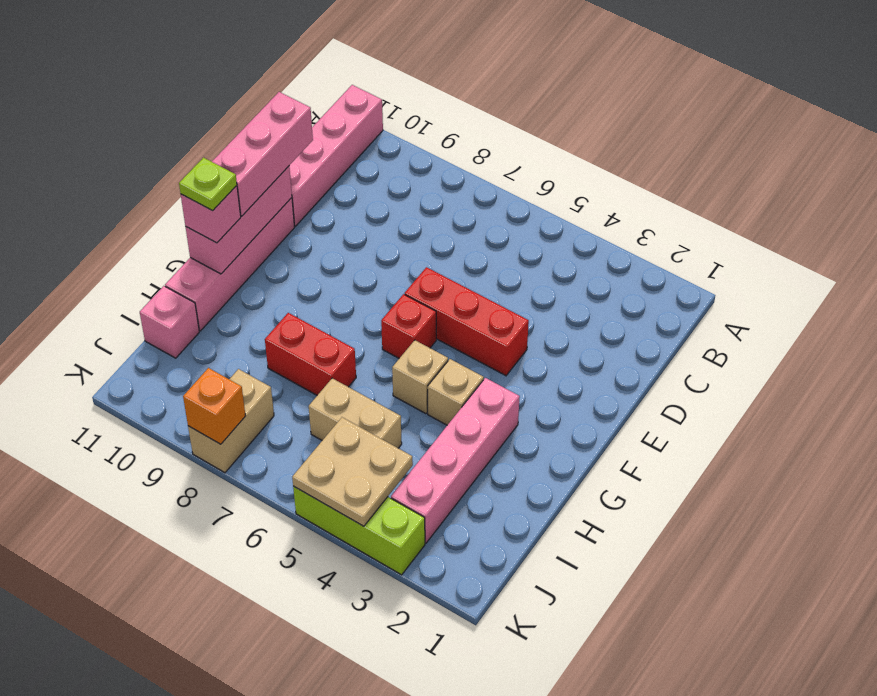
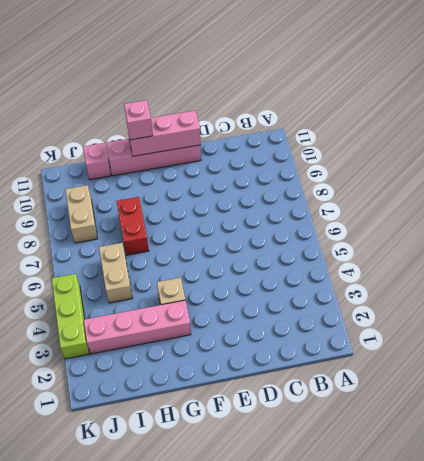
tan brick J8:J9 level 1 -> tan brick J8:K8 level 1
none -> pink brick A11:D11 level 1
none -> red brick E4:E6 level 1
none -> red brick F6 level 1

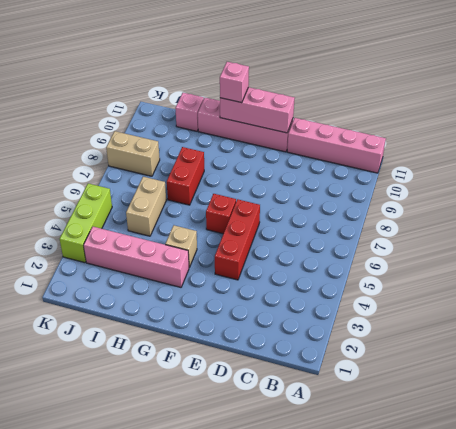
none -> tan brick G5 level 1
none -> tan plate J4:K5 level 2
none -> orange brick K8 level 2

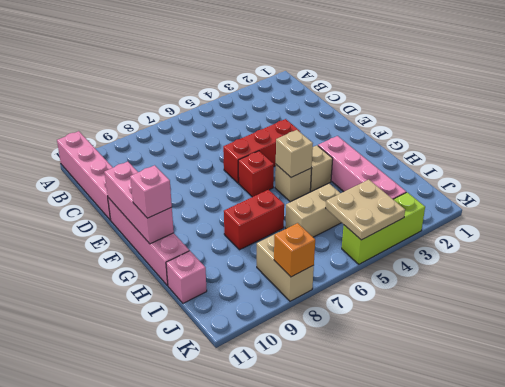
tan brick G5 level 2 -> none
none -> pink brick D11:F11 level 3
none -> lime plate G11 level 4

